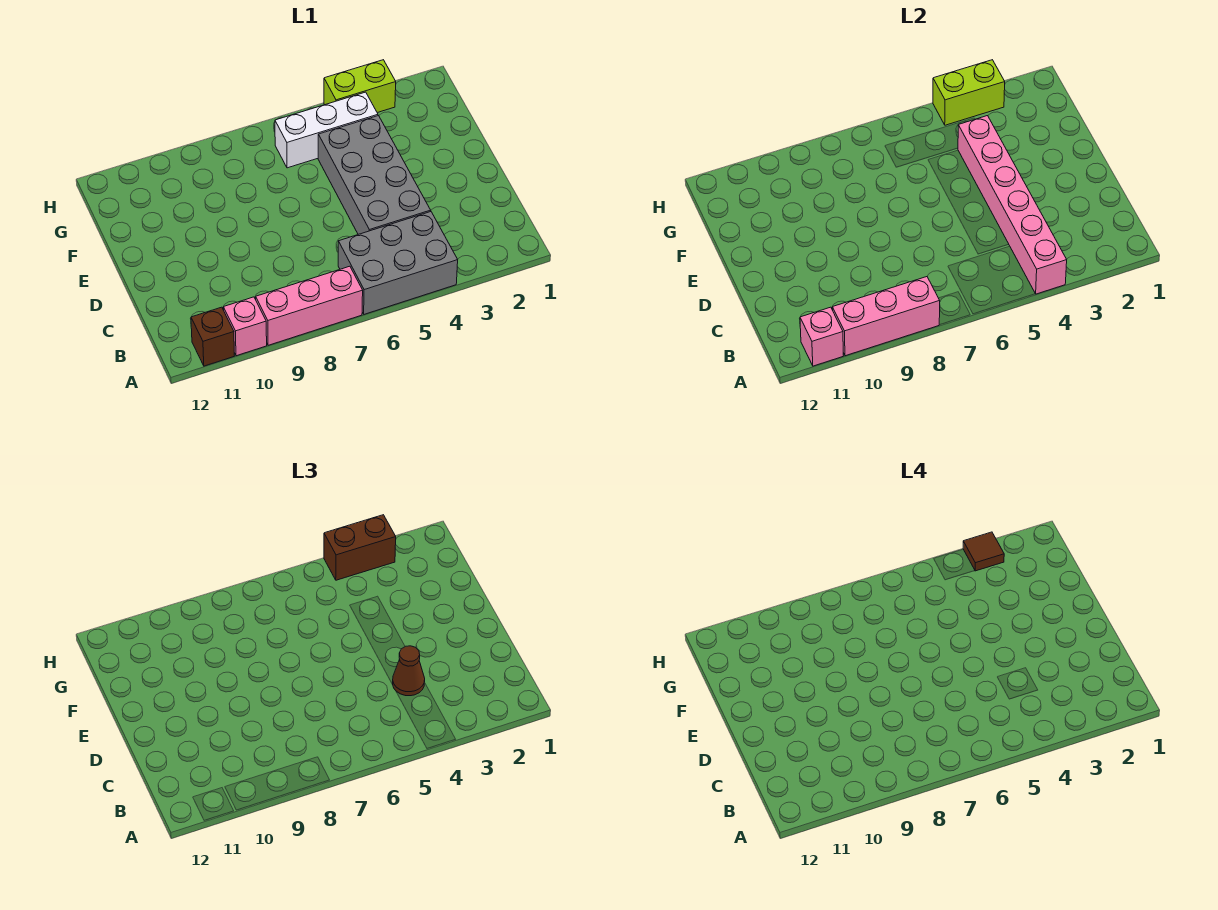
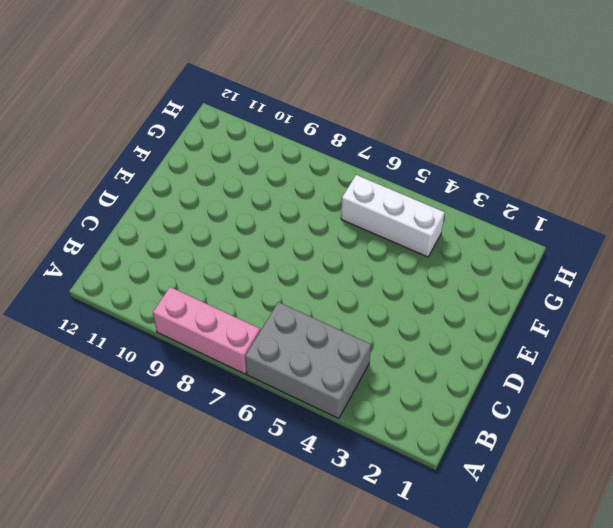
none -> pink brick A10 level 1
none -> brown brick A11 level 1
none -> grey brick C4:F5 level 1

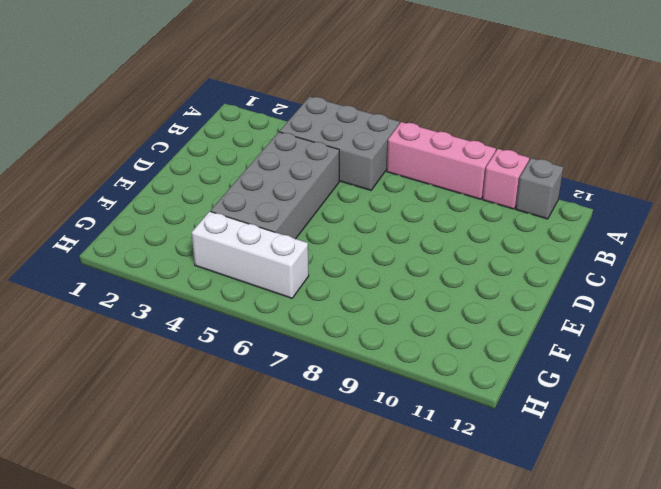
grey brick A11 level 1 -> brown brick A11 level 1
none -> lime brick H3:H4 level 1
none -> pink brick A4:F4 level 2
none -> pink brick A8:A10 level 2

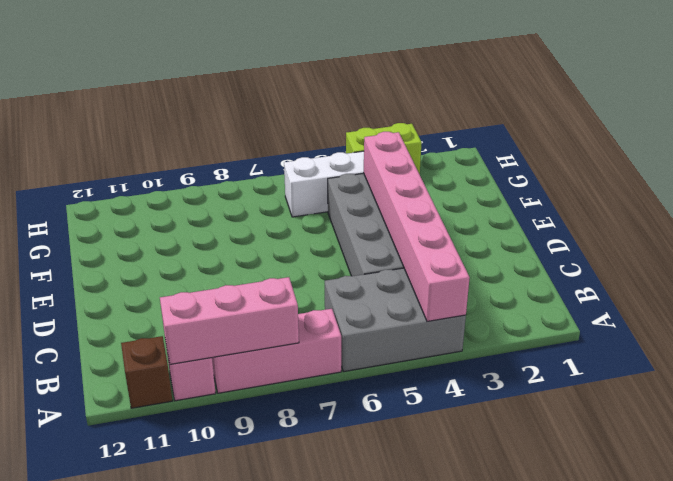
none -> pink brick A11 level 2
none -> lime brick H3:H4 level 2
none -> brown cone C4 level 3

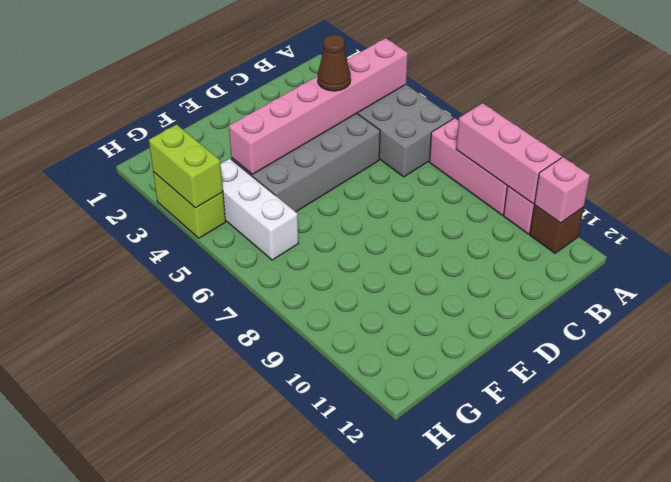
none -> brown brick H3:H4 level 3
none -> brown tile H3 level 4

